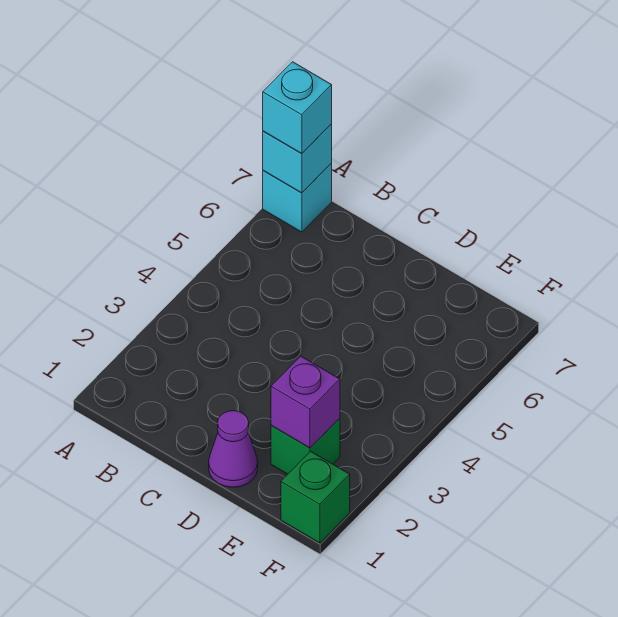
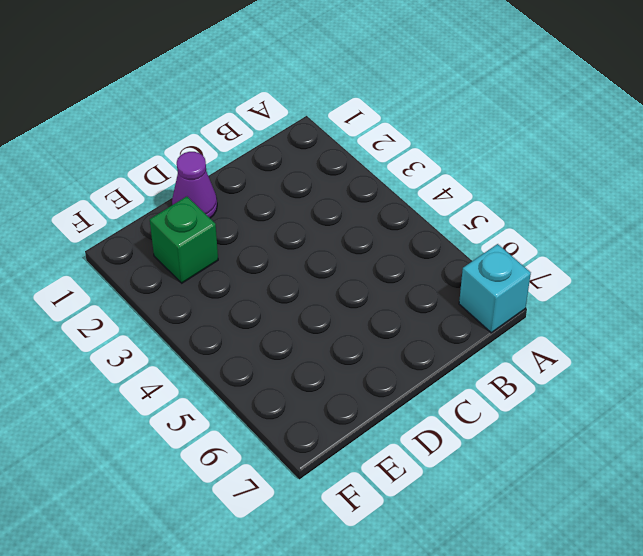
none -> green brick F1 level 1
none -> cyan brick A7 level 2

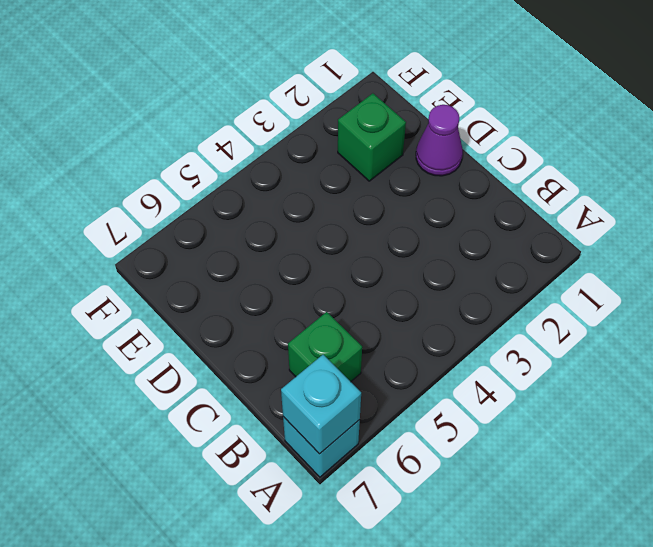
green brick B6 level 1 -> green brick F1 level 1
none -> purple brick E2 level 2
none -> cyan brick A7 level 3

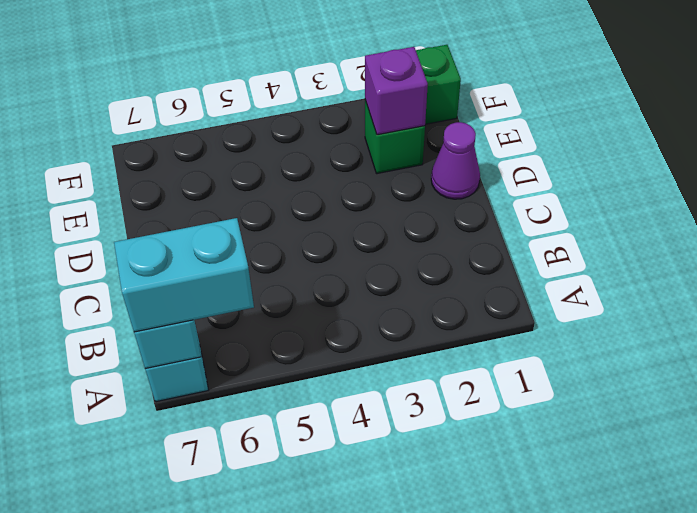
cyan brick A6:A7 level 3 -> cyan brick A7 level 3

